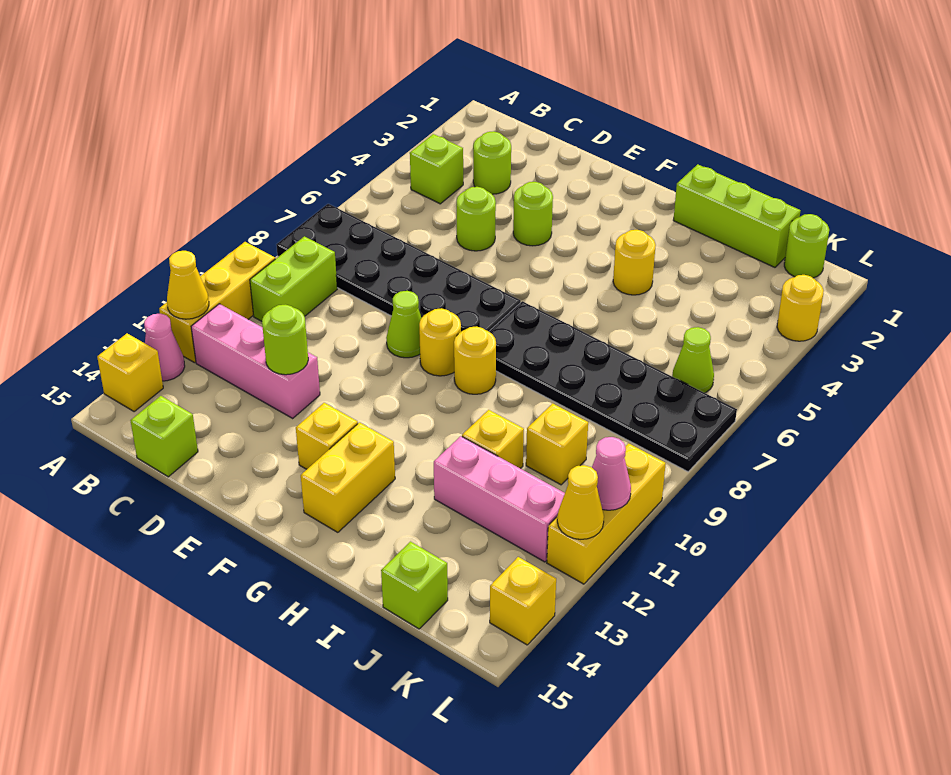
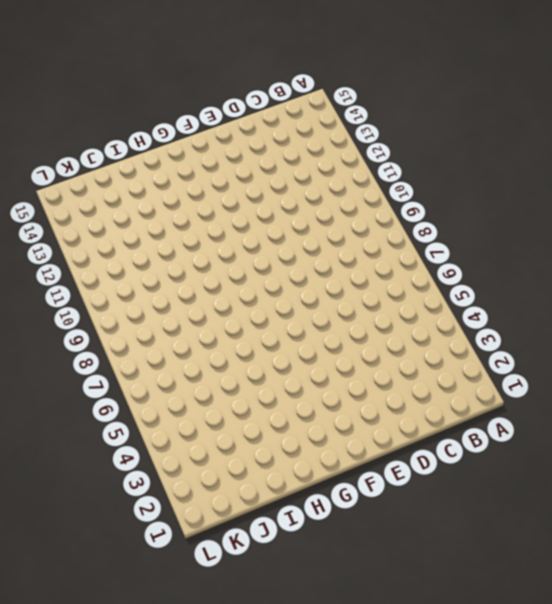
none -> black plate A7:F8 level 1
none -> yellow brick A10:A12 level 1
none -> pink cone A13 level 1
none -> yellow brick A14 level 1

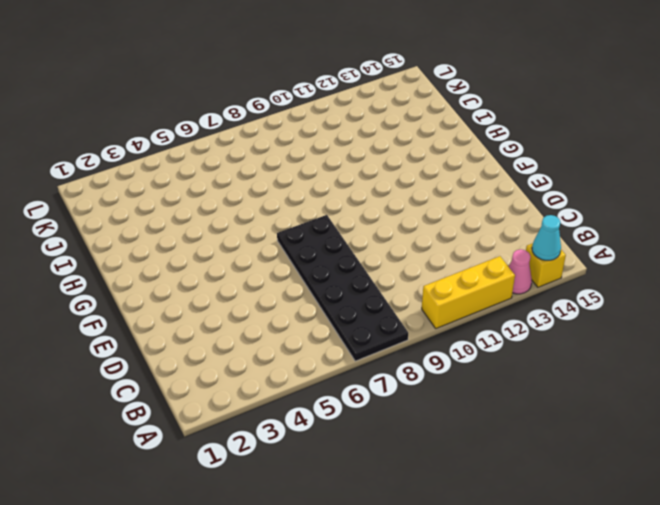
cyan cone A14 level 2 -> none
none -> lime brick B4 level 1
none -> lime brick B9:B10 level 1
none -> pink brick B12:D12 level 1
none -> lime round brick C3 level 1

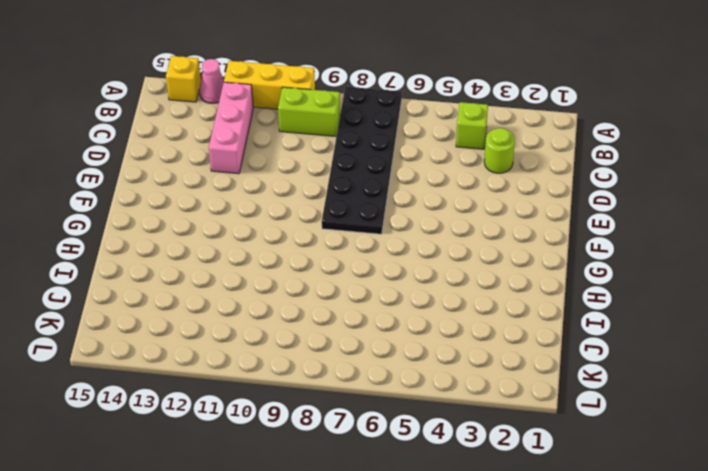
none -> lime brick C15 level 1
none -> lime round brick D5 level 1
none -> lime round brick E4 level 1
none -> lime cone E9 level 1

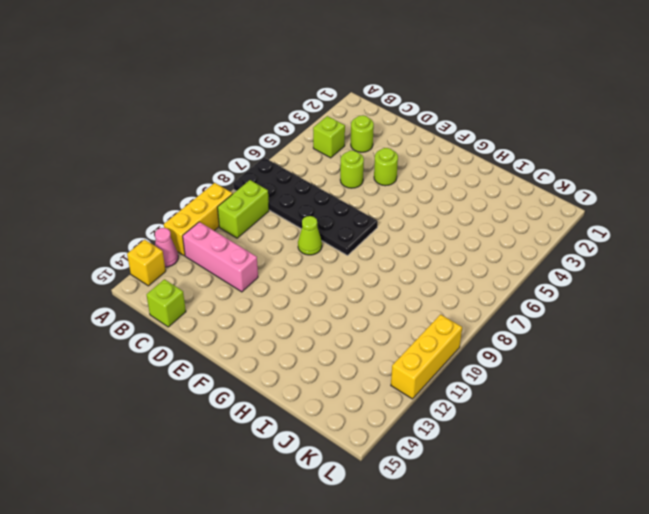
none -> yellow round brick F9 level 1
none -> yellow brick F13 level 1
none -> black plate G7:L8 level 1
none -> yellow round brick G9 level 1

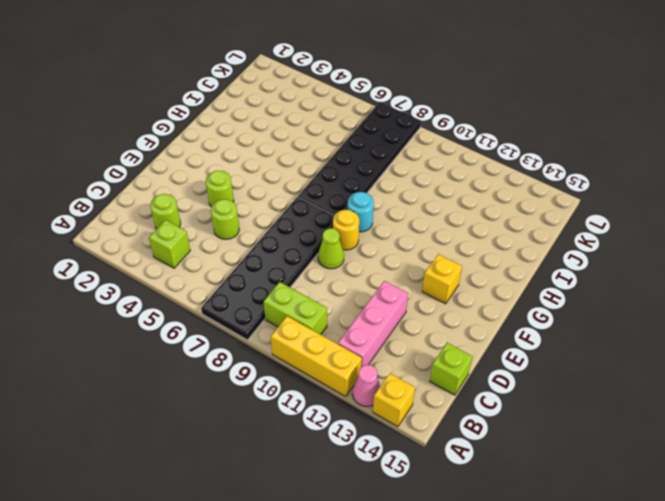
cyan round brick G9 level 1 -> yellow round brick G9 level 1
none -> yellow brick G13:G14 level 1
none -> lime brick H1:J1 level 1
none -> yellow round brick H4 level 1
none -> yellow brick I11 level 1

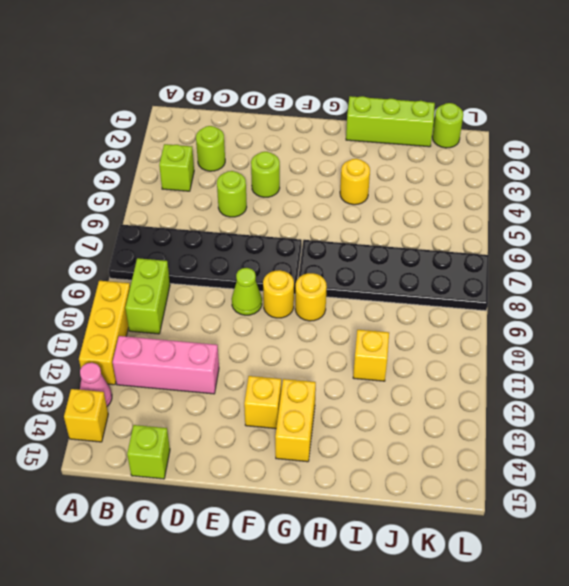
none -> pink brick I12:K12 level 1
none -> yellow brick J10 level 1
none -> lime brick J15 level 1
none -> lime cone K6 level 1

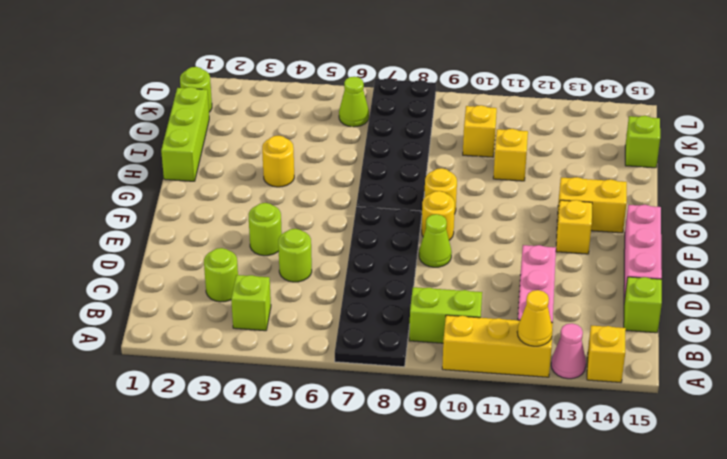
pink brick D15:F15 level 1 -> pink brick I12:K12 level 1
none -> yellow round brick L3 level 1
none -> yellow brick L10:L12 level 1
none -> yellow brick L14 level 1
none -> lime round brick D12 level 2

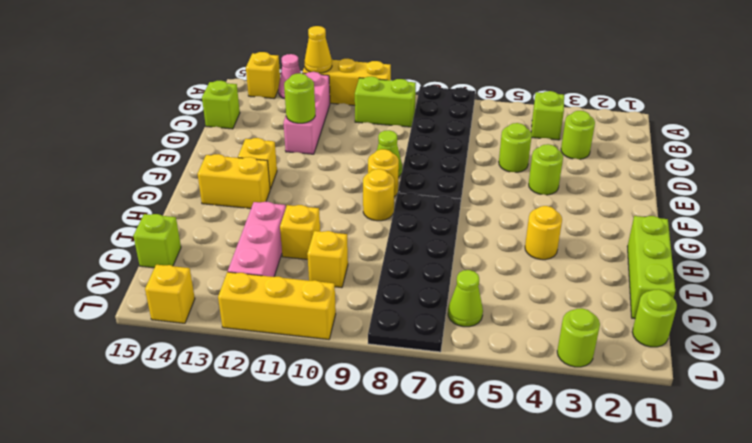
lime round brick L3 level 1 -> yellow round brick L3 level 1
none -> pink cone L11 level 2
none -> yellow cone L12 level 2

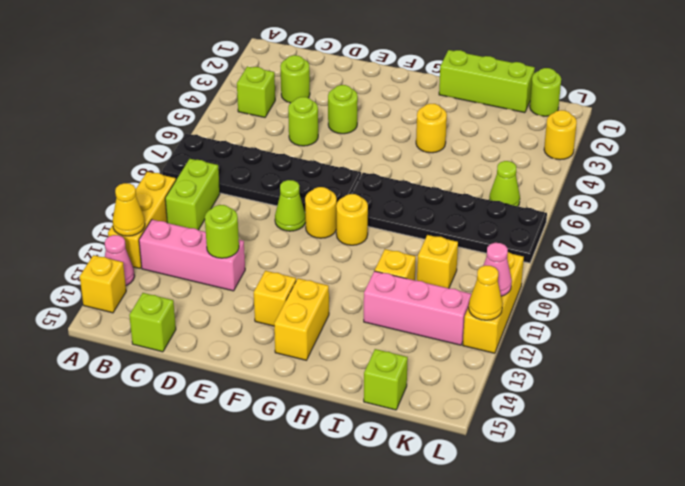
none -> yellow brick L14 level 1

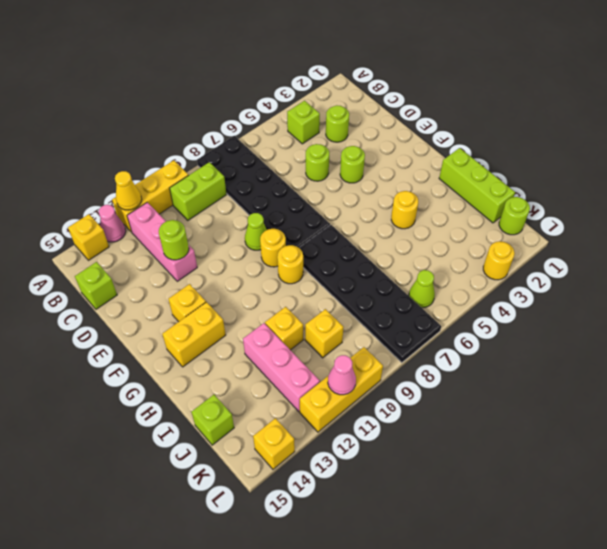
none -> yellow cone L12 level 2

